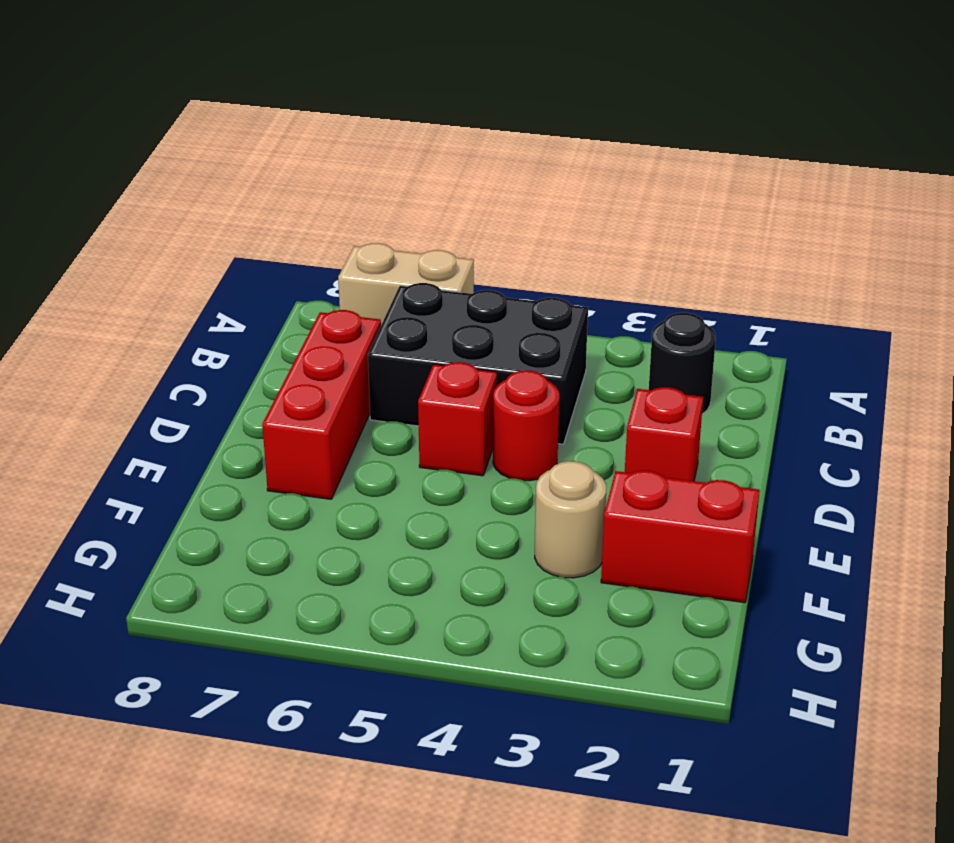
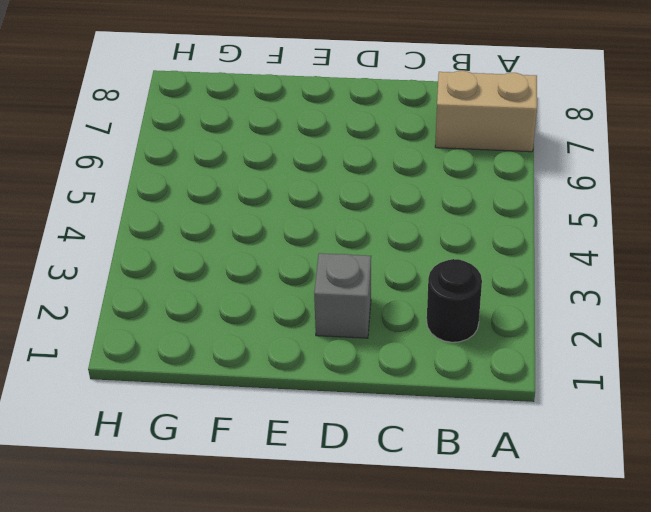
tan brick A7:B7 level 1 -> tan brick A6:A7 level 1
grey brick D2 level 1 -> red brick D2 level 1
none -> black brick B4:C6 level 1
none -> red brick C7:E7 level 1

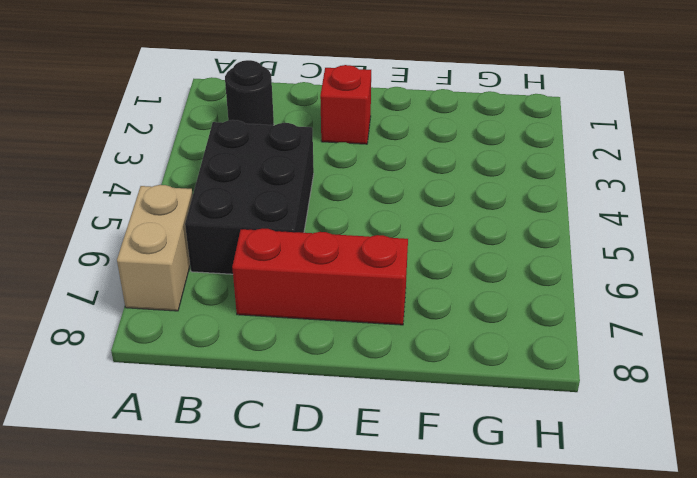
none -> red round brick D4 level 1
none -> red brick D5 level 1

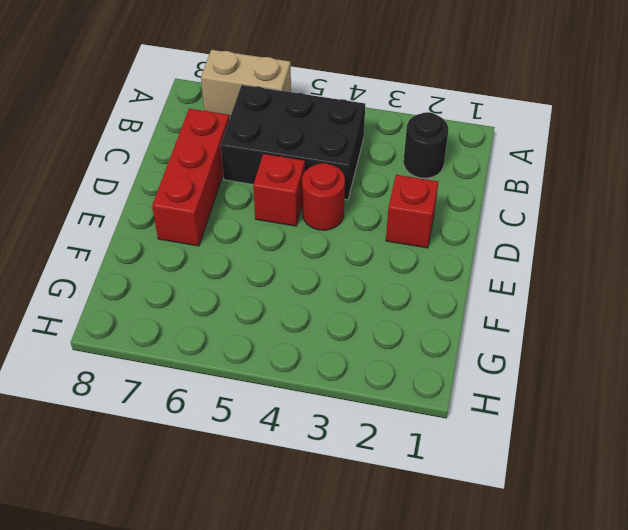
none -> red brick F1:F2 level 1
none -> tan round brick F3 level 1

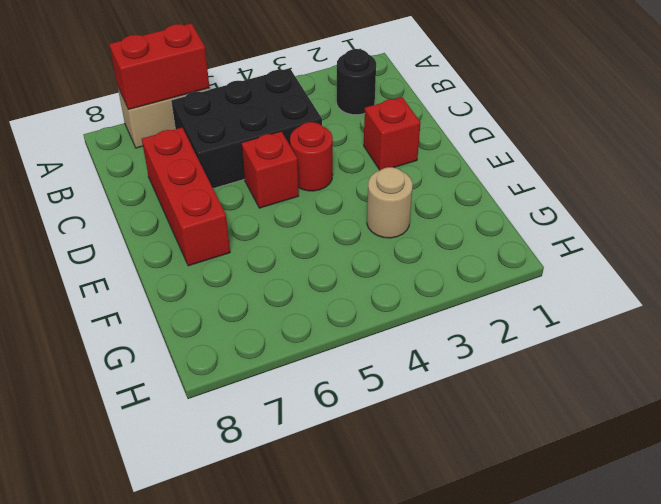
red brick A6:A7 level 2 -> red brick F1:F2 level 1

